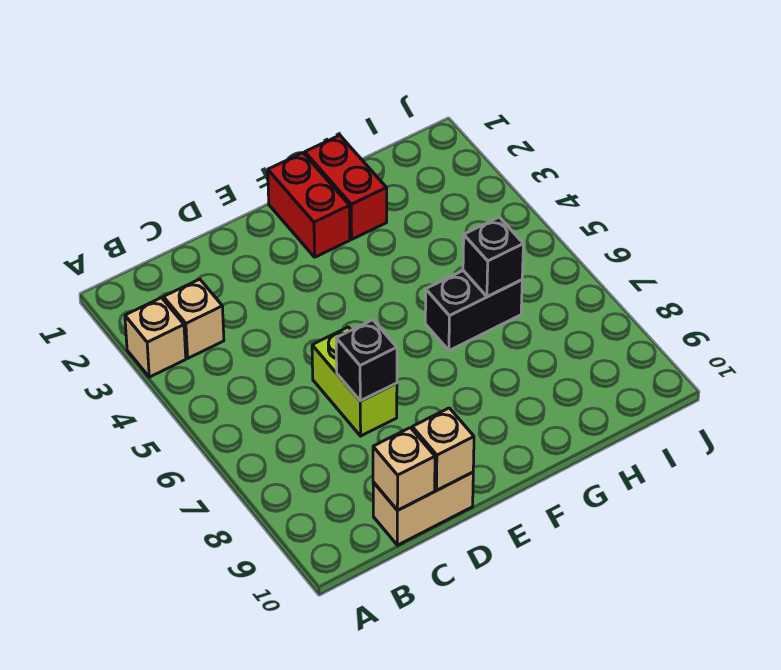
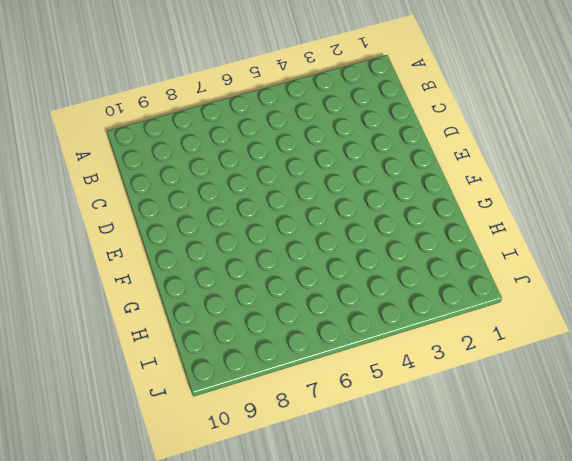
none -> tan brick A3 level 1
none -> tan brick B3 level 1

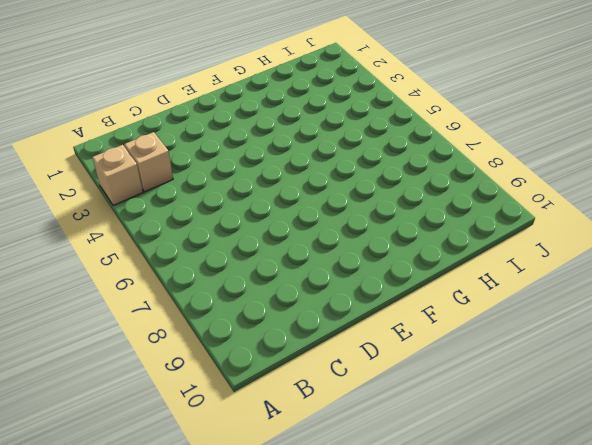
none -> tan brick C10:D10 level 1
none -> lime brick D6:D7 level 1

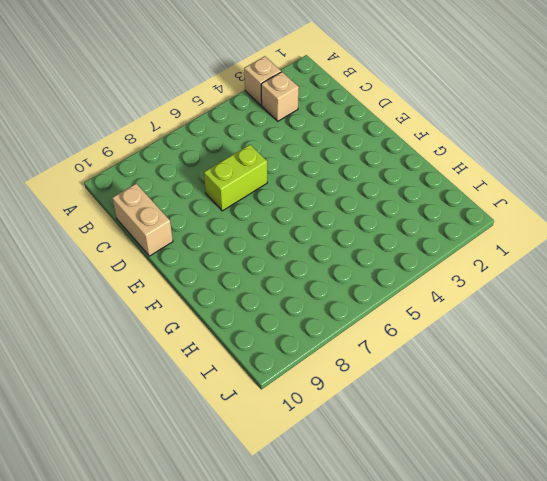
none -> red brick F1:F2 level 1
none -> red brick G1:G2 level 1

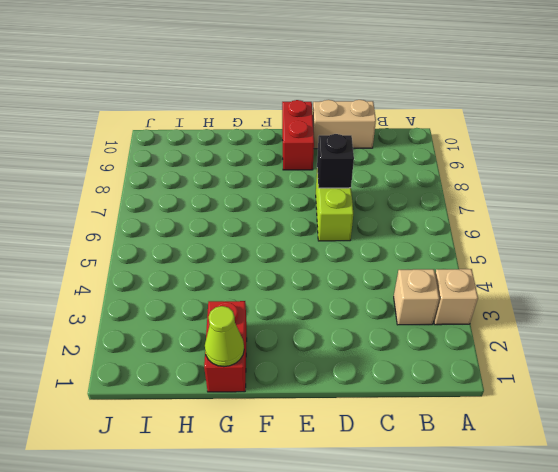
red brick E9:E10 level 1 -> red brick F1:F2 level 1
lime cone G1 level 2 -> none
none -> black brick G6:H6 level 1
none -> tan brick C10 level 2

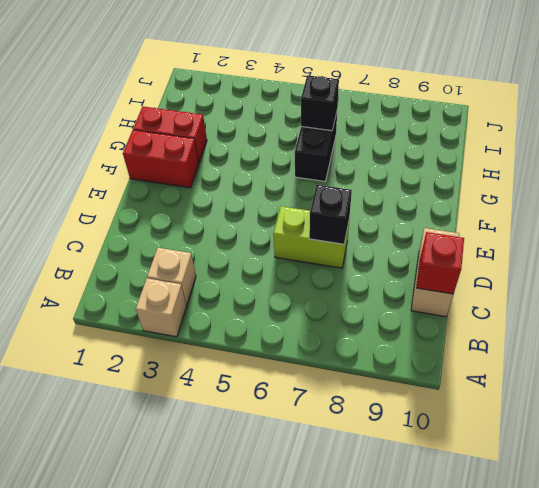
red brick C10 level 2 -> tan brick C10 level 2
none -> tan brick D10 level 2

